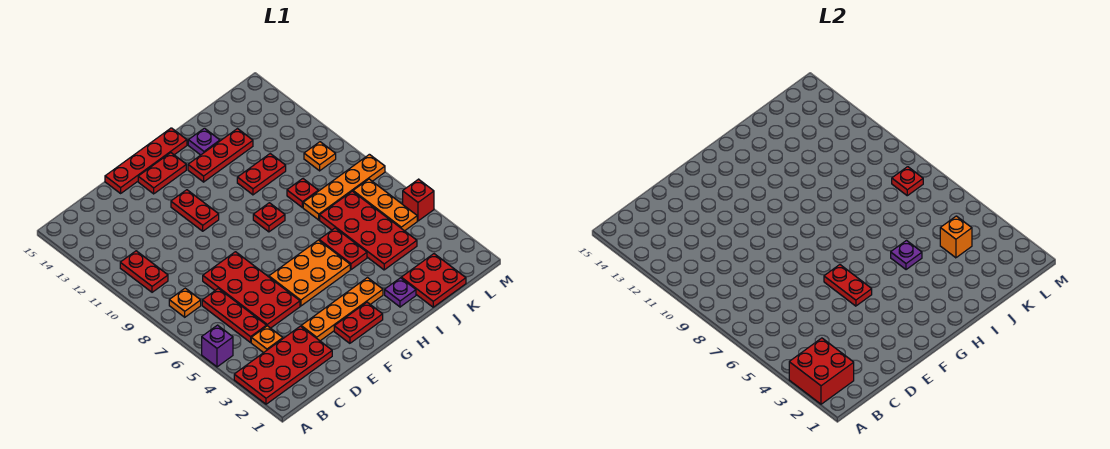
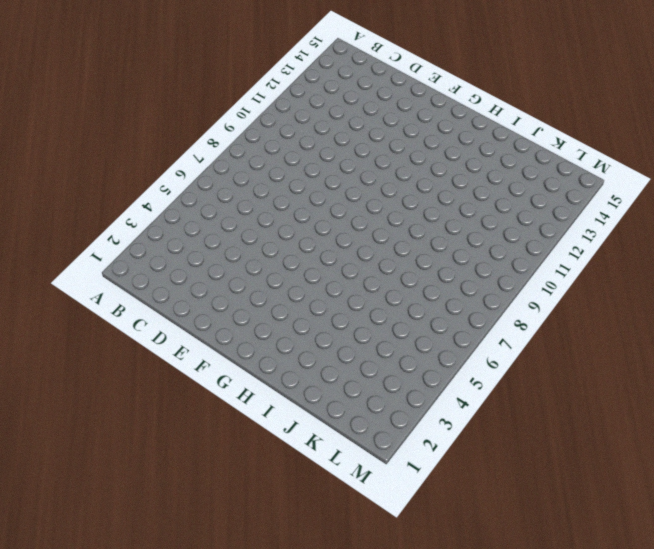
none -> red plate A2:D3 level 1
none -> purple brick A5 level 1
none -> orange plate B8 level 1
none -> red plate B10:B11 level 1

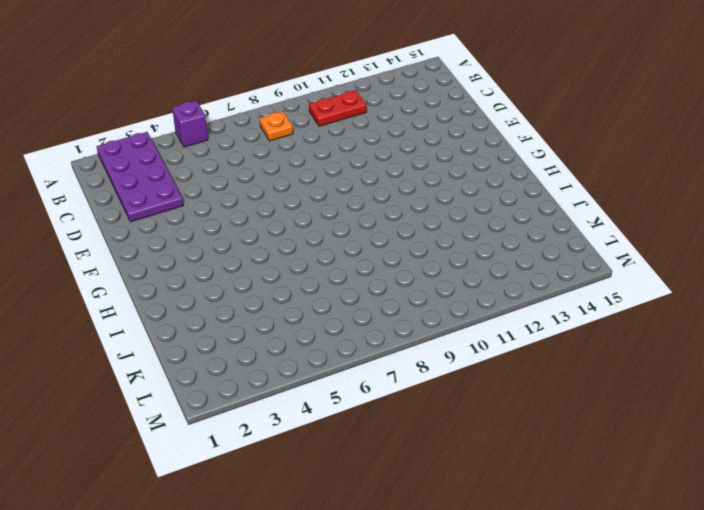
purple plate A2:D3 level 1 -> red plate A2:D3 level 1
none -> orange plate C4 level 1
none -> red plate C5:C7 level 1
none -> red plate D5:E8 level 1
none -> orange plate E3:H3 level 1

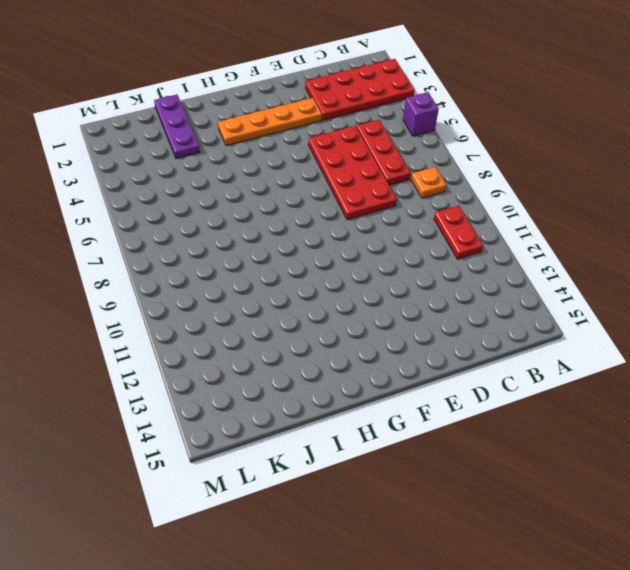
purple plate J1:J3 level 1 -> red plate J1:K2 level 1
none -> orange plate C4 level 1
none -> red plate E15:H15 level 1
none -> red plate F2:G2 level 1
none -> orange plate F5:H6 level 1

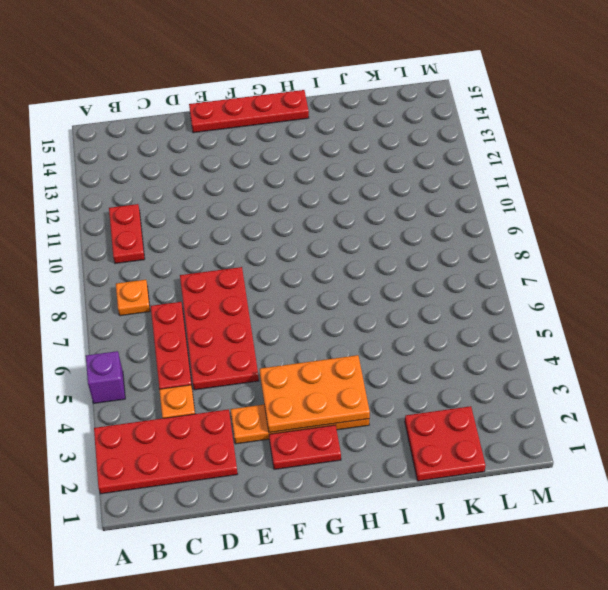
orange plate F3:H4 level 2 -> orange plate F5:H6 level 1
none -> red plate F11:F12 level 1
none -> red plate F14:G14 level 1
none -> red plate H9 level 1
none -> red plate H13:J13 level 1

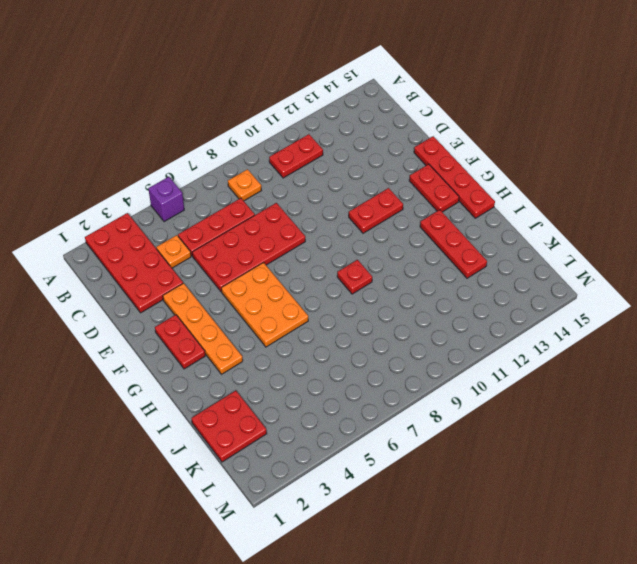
none -> purple plate I2 level 1
none -> red plate I5:I6 level 1
none -> red plate I11:J11 level 1
none -> purple plate I14 level 1

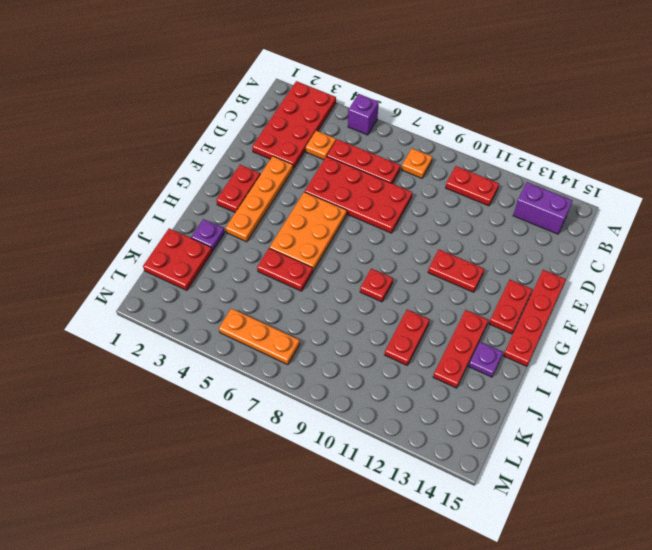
purple brick B13:B14 level 1 -> none
none -> red plate J4:K7 level 1
none -> orange plate J8:M8 level 1
none -> red plate J9 level 1
none -> orange plate L10 level 1

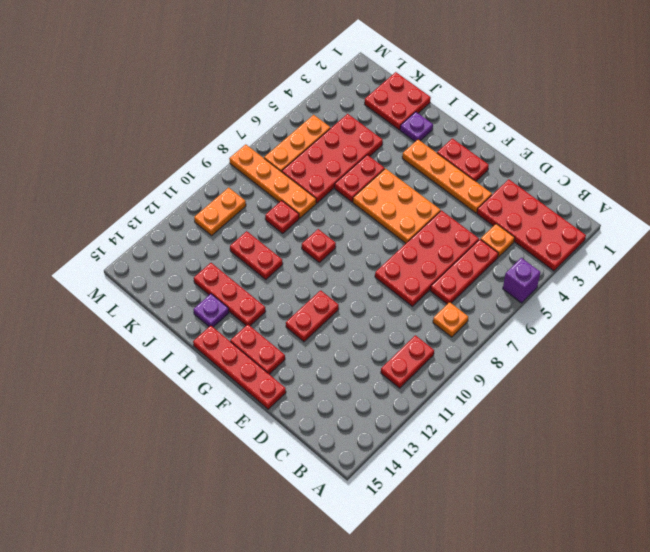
orange plate L10:L11 level 1 -> orange plate L10 level 1
none -> red brick M5 level 1
none -> red brick A2:B3 level 2
none -> red plate F5:F6 level 2
none -> purple plate I5 level 2

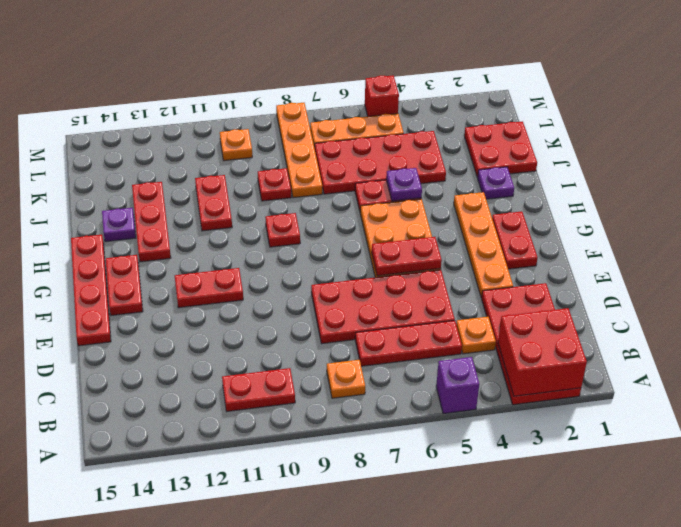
none -> orange brick K4 level 2
none -> red plate L8 level 2

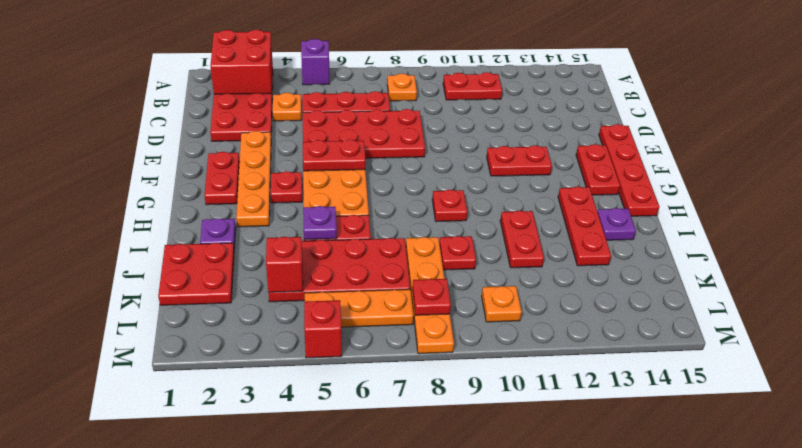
red plate G4 level 1 -> none
red brick K4 level 2 -> orange brick K4 level 2

